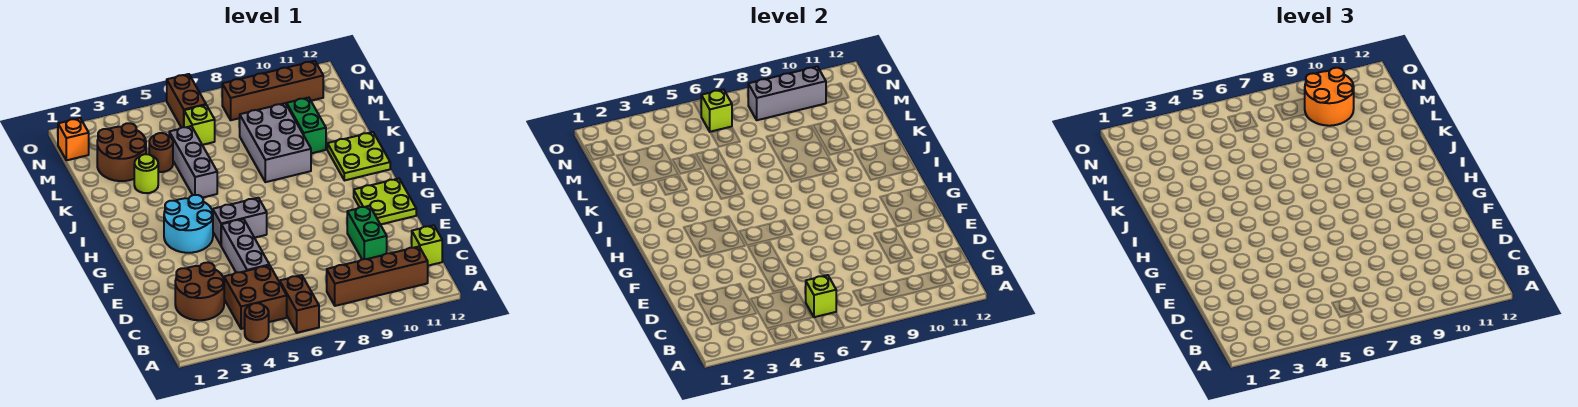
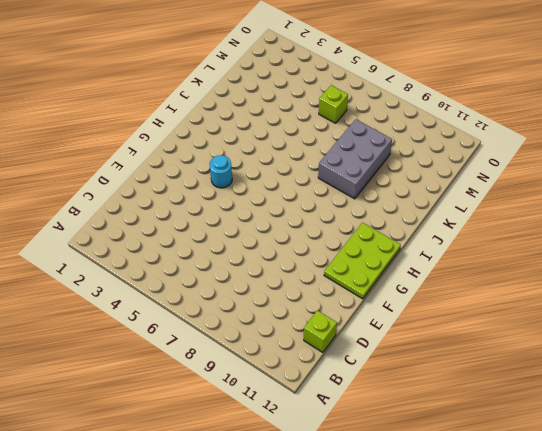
lime plate F11:H12 level 1 -> lime plate F11:G12 level 1
cyan round brick G4 level 1 -> cyan round brick G3:H4 level 1
none -> brown round brick A4 level 1
none -> brown brick A6:B6 level 1
none -> brown brick B4:C5 level 1

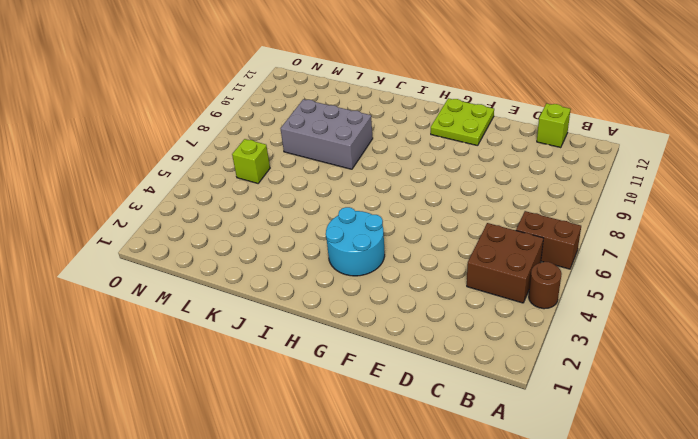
none -> brown brick B8:B11 level 1
none -> brown round brick C2:D3 level 1
none -> grey brick D5:F5 level 1

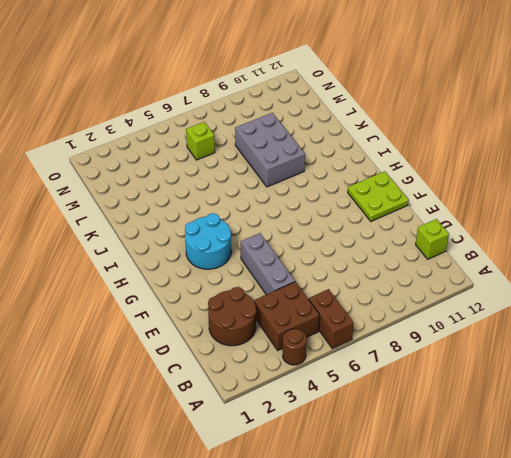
none -> brown brick B8:B11 level 1
none -> green brick D10:E10 level 1
none -> grey brick G5:G6 level 1

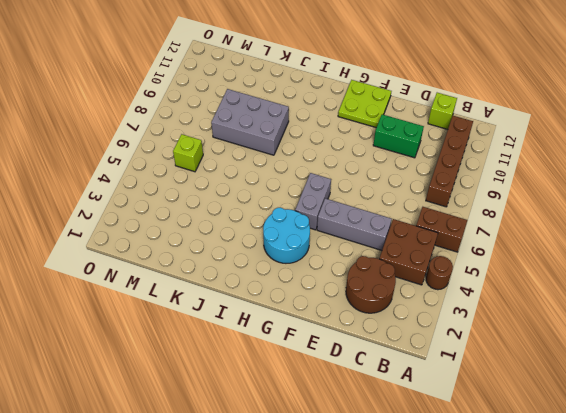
none -> lime plate I11:J12 level 1
none -> grey brick J5:L5 level 1
none -> lime round brick K3 level 1

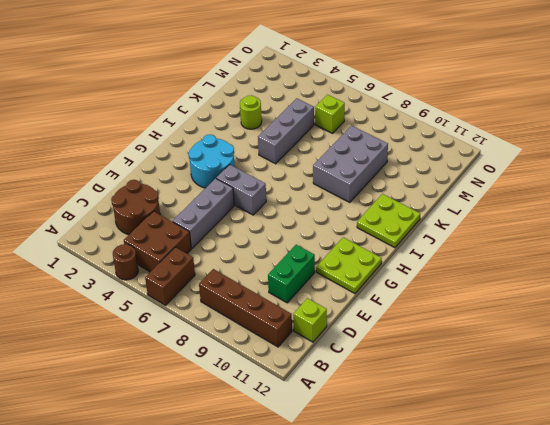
none -> green brick K10:L10 level 1
none -> brown round brick L2:M3 level 1
none -> brown round brick L4 level 1

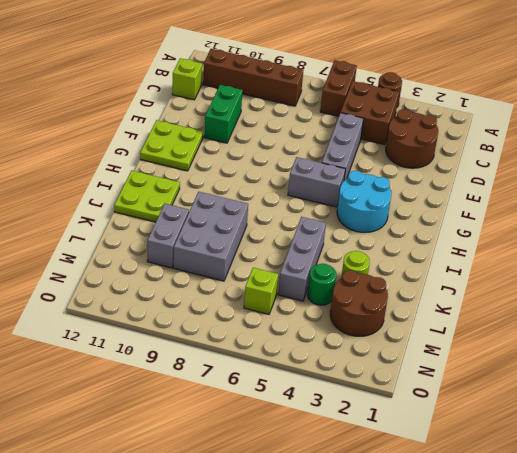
grey brick K10:L10 level 1 -> green brick K10:L10 level 1
green round brick L4 level 1 -> brown round brick L4 level 1
none -> orange brick N1 level 1
none -> brown brick N6:O6 level 1
none -> brown brick N8:N11 level 1

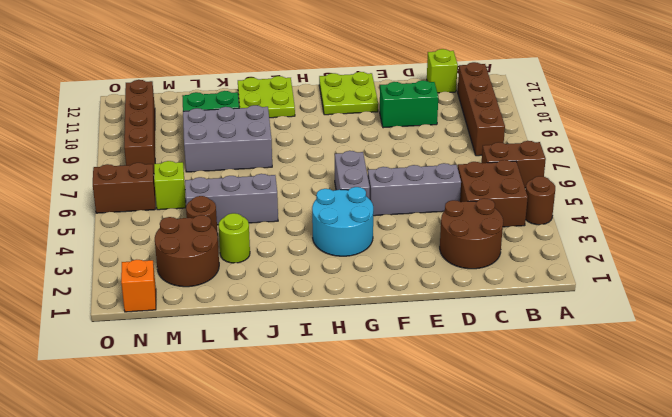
none -> lime brick B6 level 2
none -> lime brick N6 level 2
none -> grey brick N8:N10 level 2

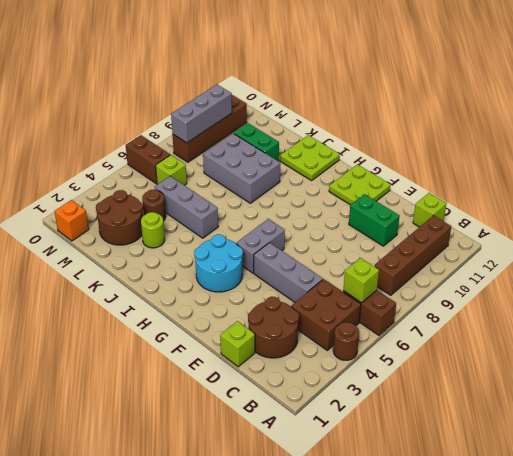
lime brick D1 level 1 -> lime brick N6 level 2
none -> orange round brick M9:N10 level 3

